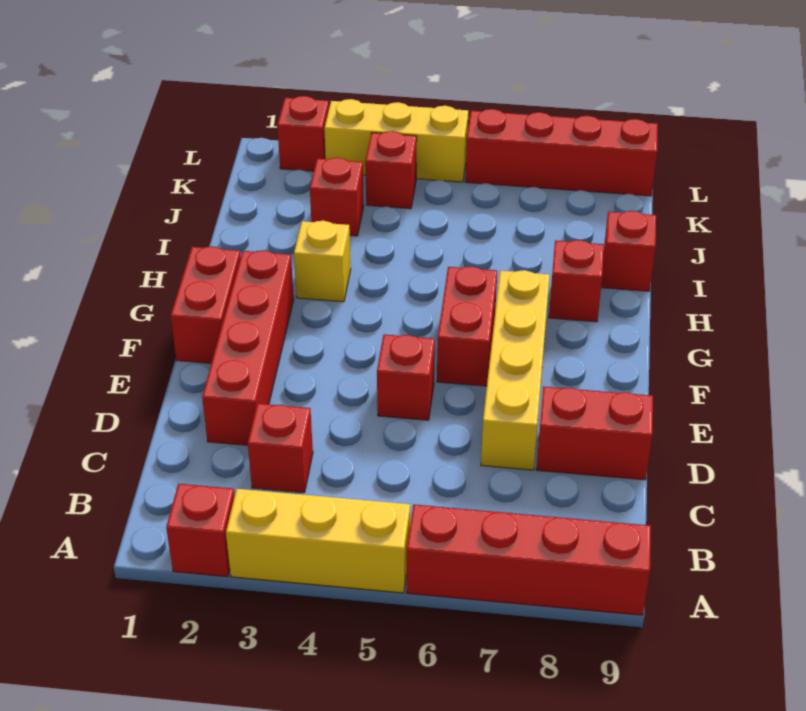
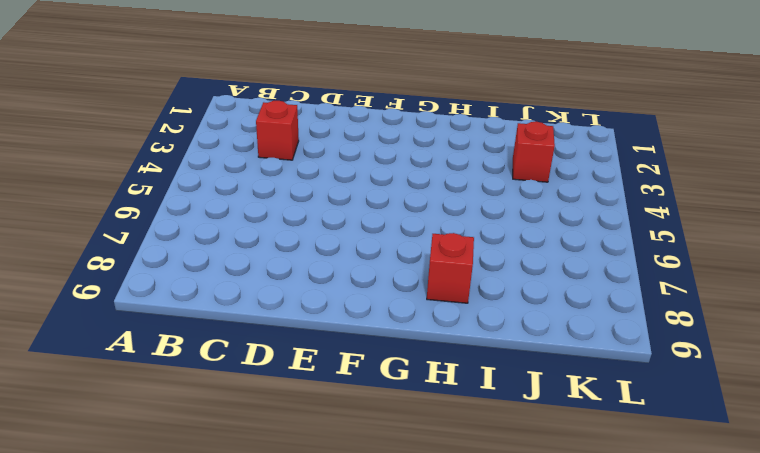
none -> red brick A2 level 1
none -> yellow brick A3:A5 level 1
none -> red brick A6:A9 level 1

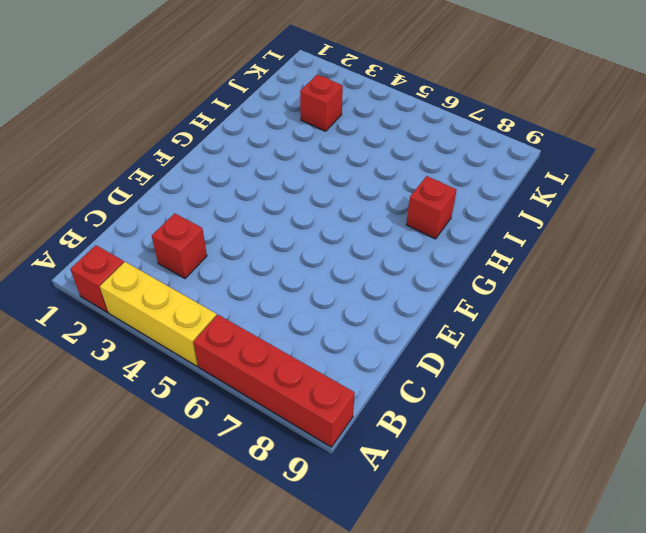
none -> red brick D2:G2 level 1
none -> yellow brick D7:G7 level 1
none -> red brick D8:D9 level 1

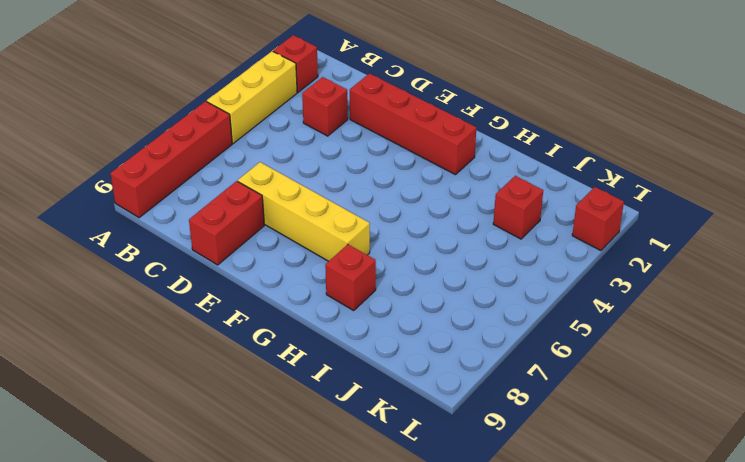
none -> red brick E5 level 1
none -> red brick F1:G1 level 1
none -> red brick F6:G6 level 1

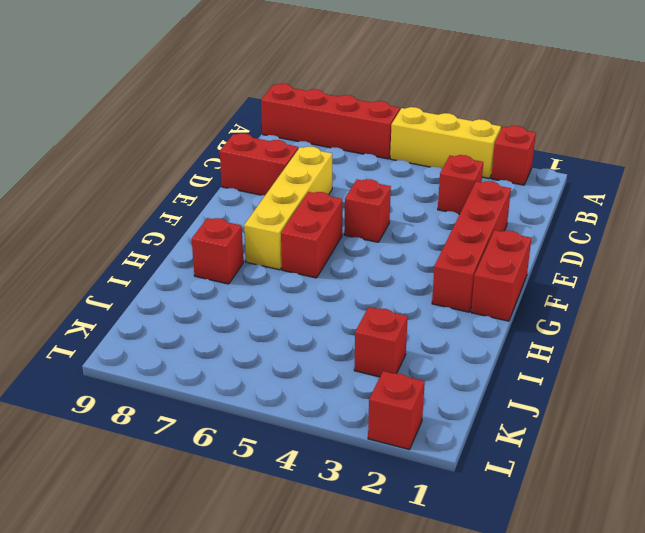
none -> yellow brick H3 level 1
none -> red brick I9 level 1
none -> red brick K4 level 1

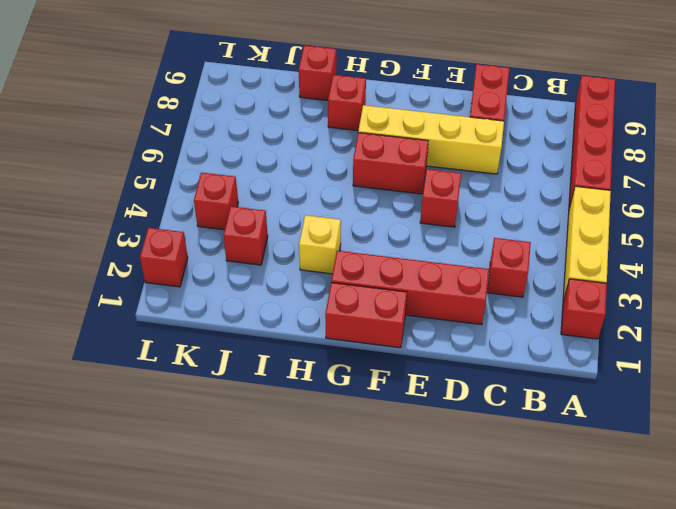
none -> yellow brick L3:L5 level 1
none -> red brick L6:L9 level 1

